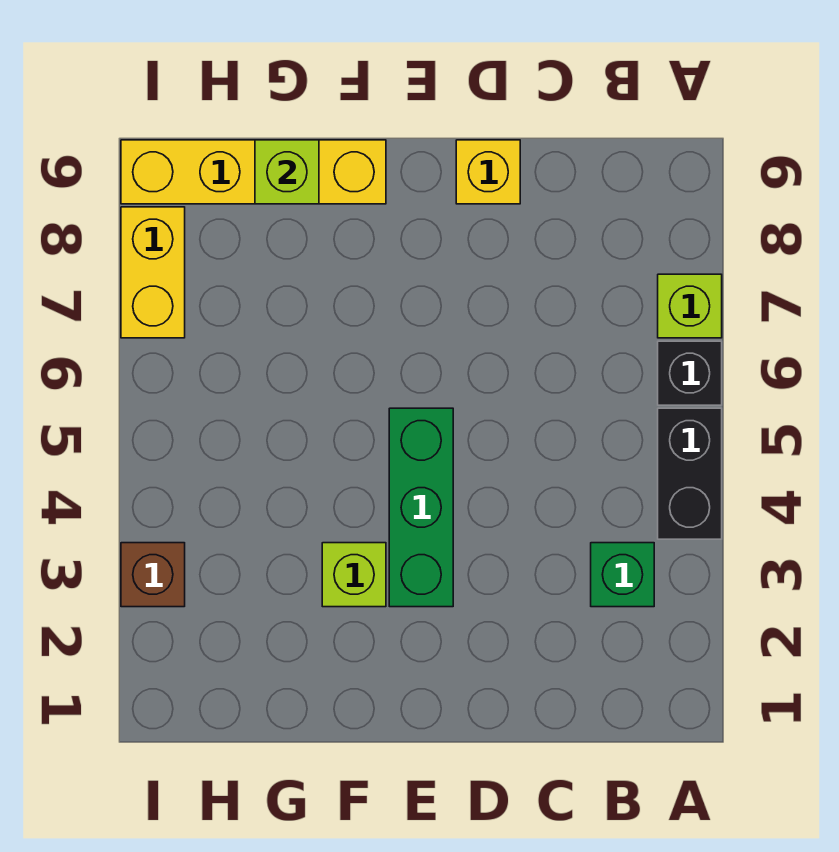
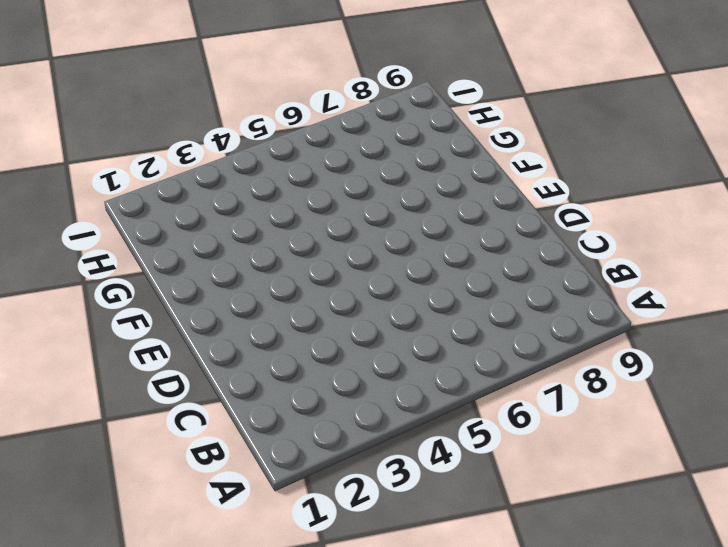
none -> black brick A4:A5 level 1
none -> black brick A6 level 1

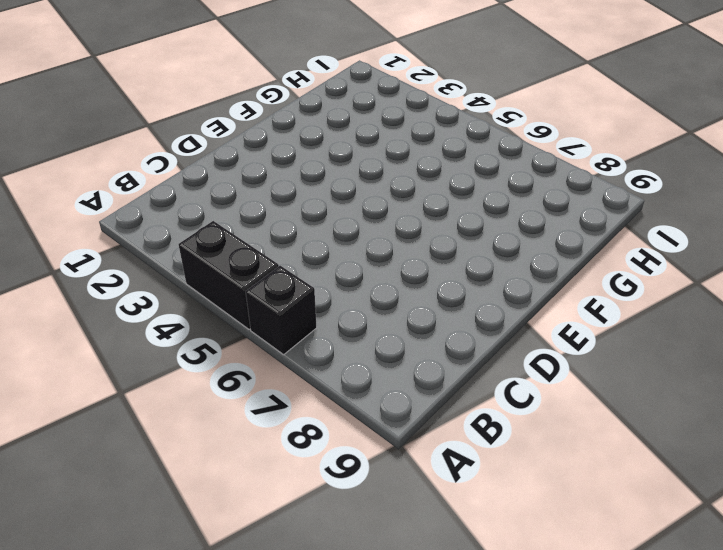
none -> lime brick A7 level 1
none -> green brick B3 level 1

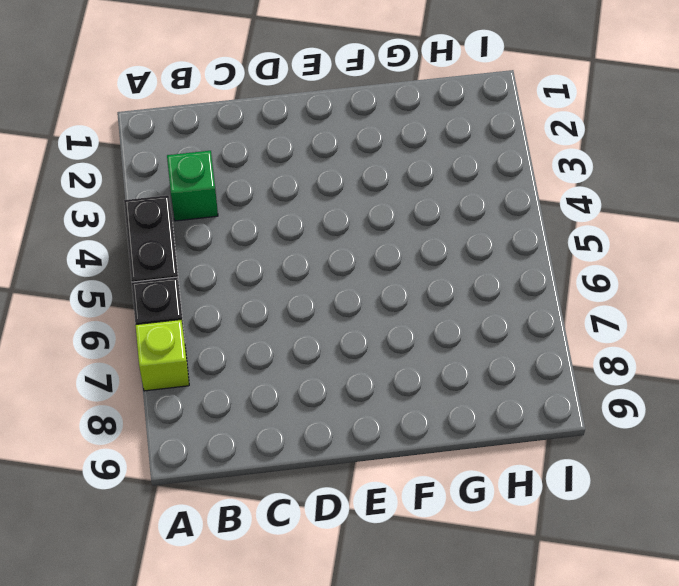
none -> yellow brick D9 level 1
none -> green brick E3:E5 level 1

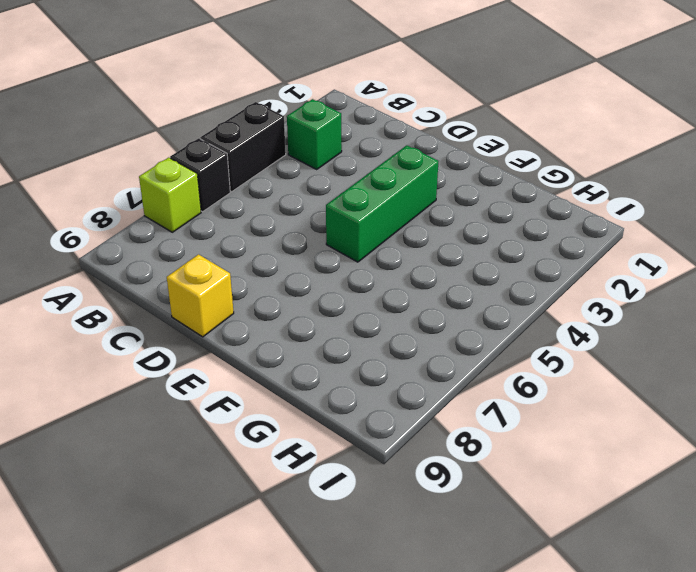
none -> lime brick F3 level 1
none -> yellow brick F9:I9 level 1

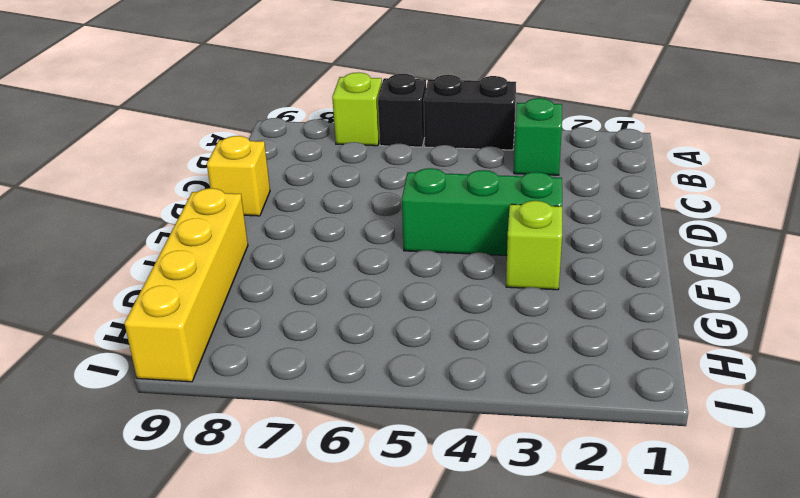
none -> brown brick I3 level 1
none -> yellow brick I7:I8 level 1

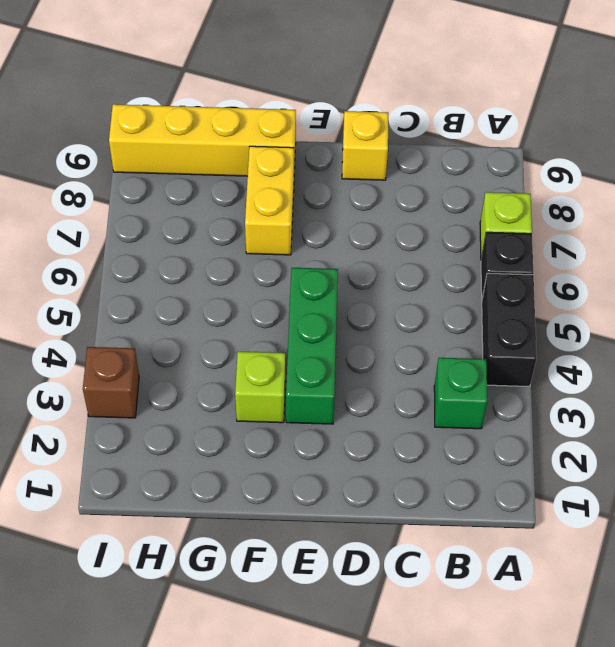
yellow brick F7:F8 level 1 -> yellow brick I7:I8 level 1
none -> lime brick G9 level 2

